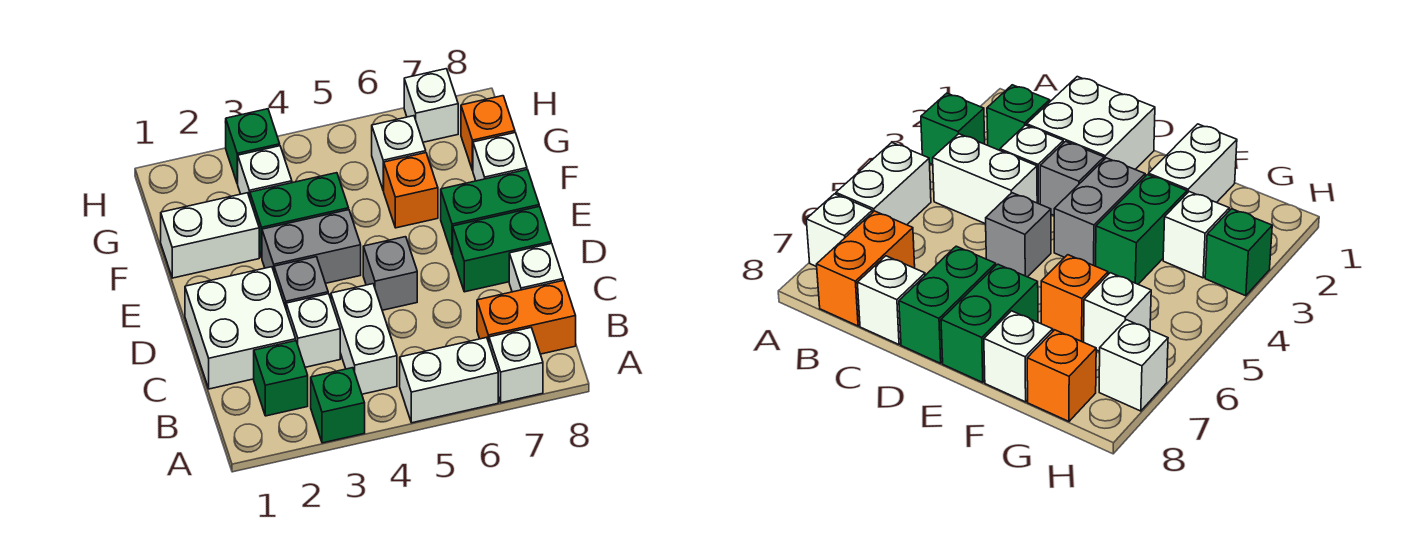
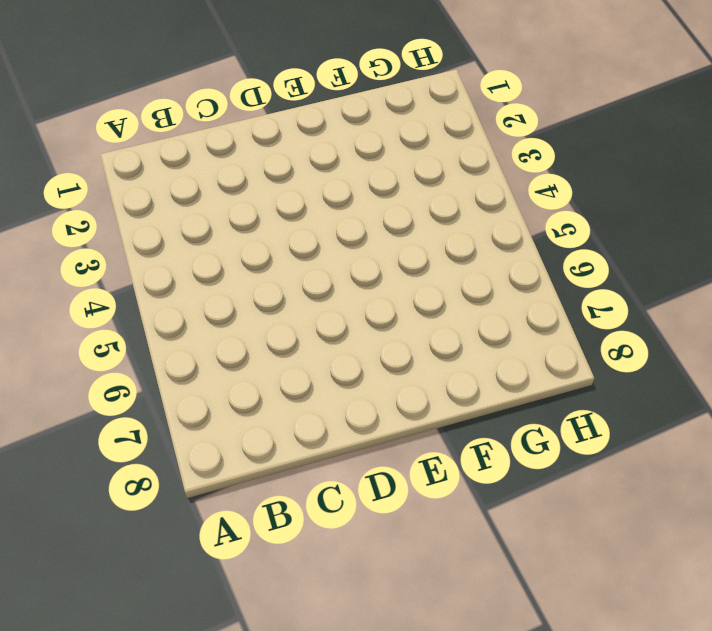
none -> green brick A3 level 1
none -> white brick A5:A6 level 1
none -> white brick A7 level 1

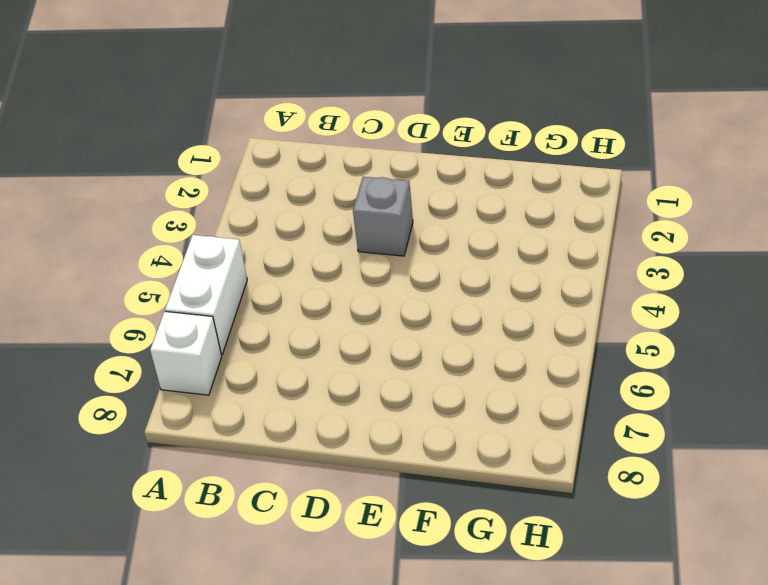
none -> green brick A3 level 1
none -> green brick B2 level 1
none -> white brick B4:C4 level 1

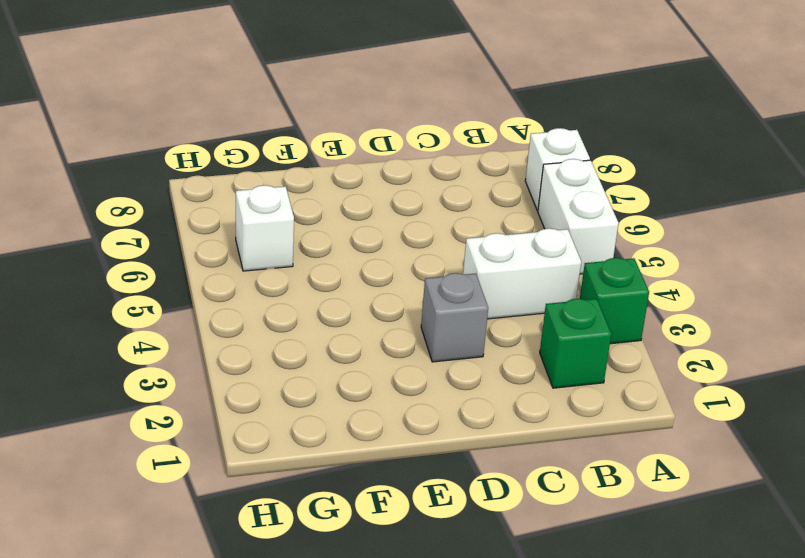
none -> orange brick B7:B8 level 1
none -> white brick C1:D2 level 1
none -> white brick C3 level 1

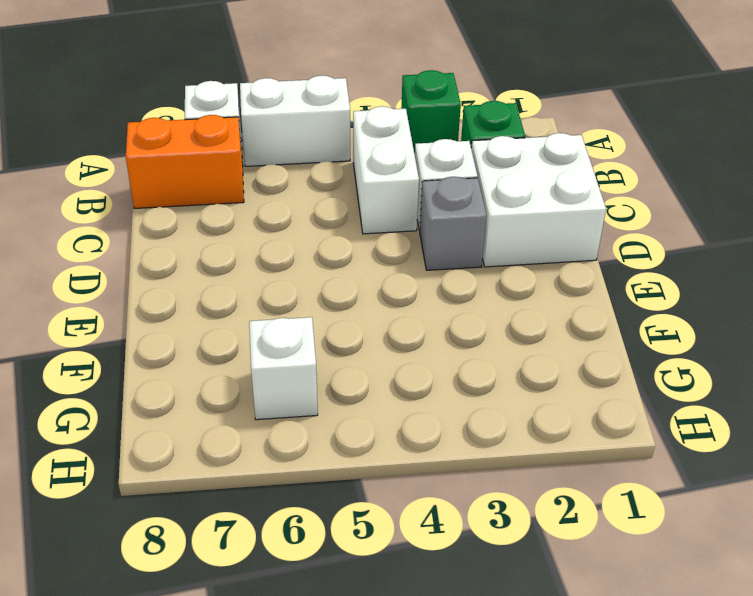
none -> white brick C8 level 1
none -> grey brick D5 level 1
none -> green brick D7:D8 level 1

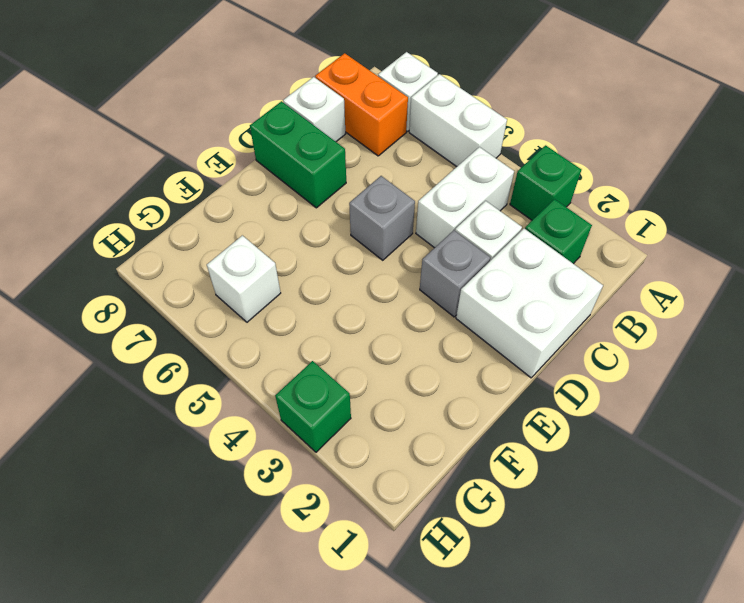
none -> grey brick E3:E4 level 1
none -> green brick E7:E8 level 1
none -> white brick F1:F2 level 1

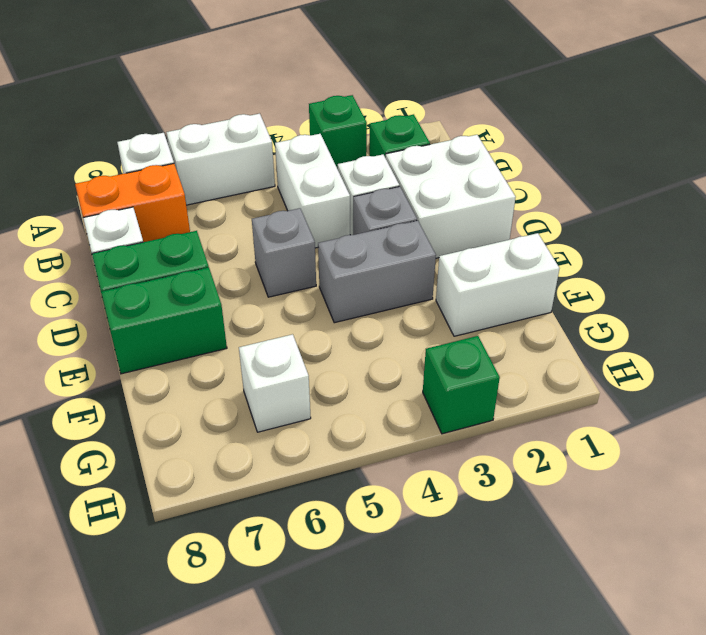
none -> green brick F3:F4 level 1
none -> orange brick F6 level 1
none -> white brick F8 level 1

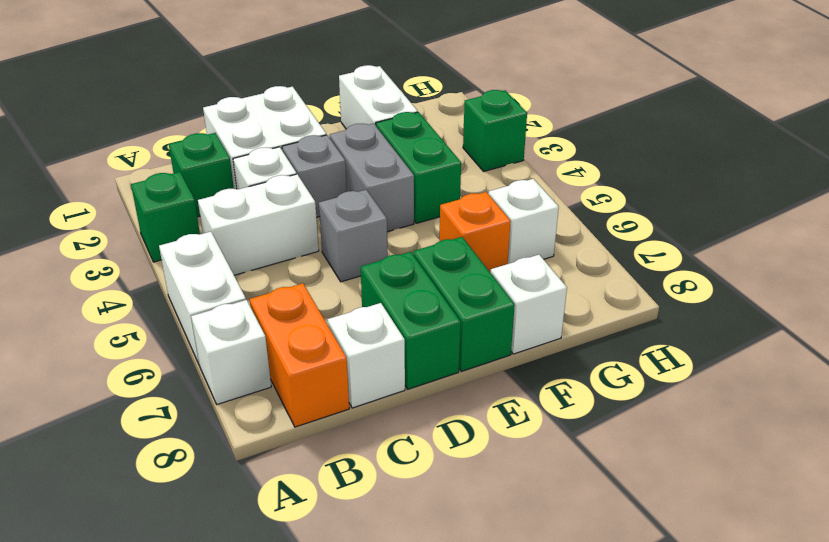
none -> white brick G3 level 1
none -> orange brick G8 level 1
none -> white brick H7 level 1

